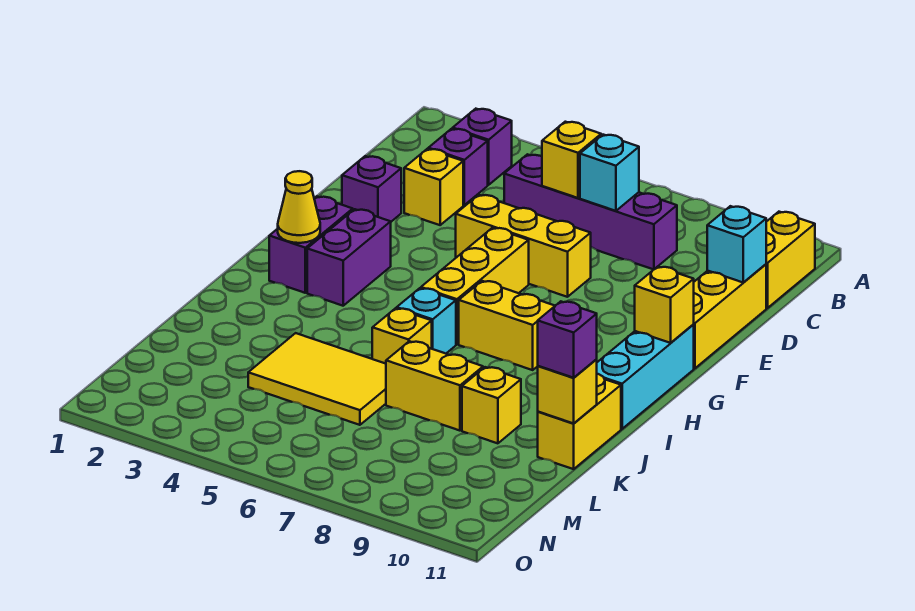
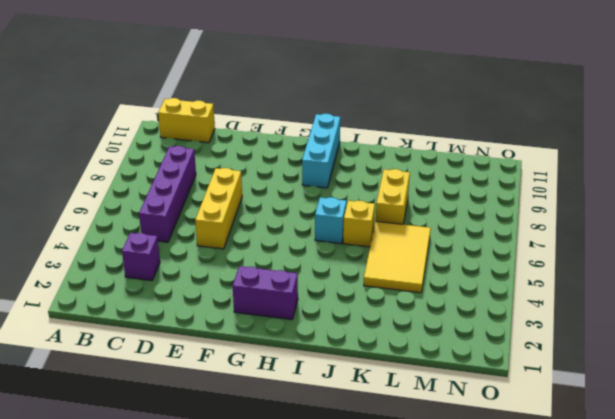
cyan brick H9:H11 level 1 -> cyan brick G11:I11 level 1
none -> purple brick B3 level 1
none -> yellow brick D3 level 1
none -> yellow brick D11:F11 level 1

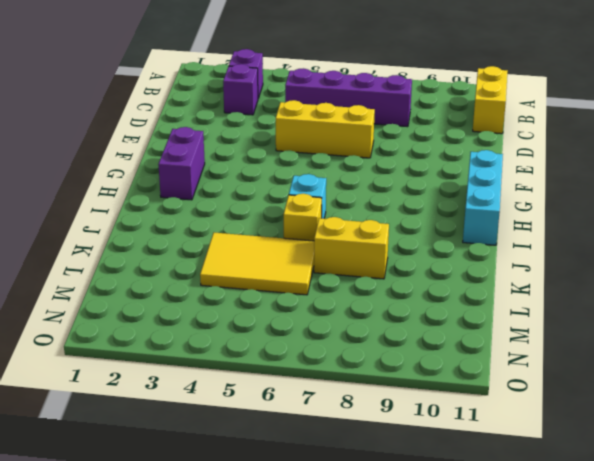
none -> yellow brick D3 level 1
none -> yellow brick D11:F11 level 1
none -> purple brick E2 level 1

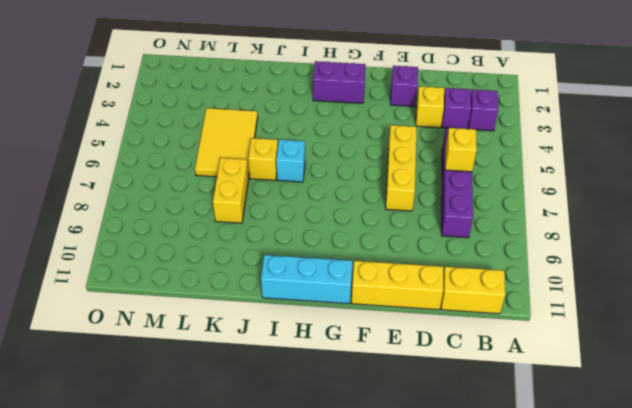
none -> yellow brick F6:H6 level 1
none -> purple brick G3:H3 level 1
none -> yellow brick H7:H8 level 1

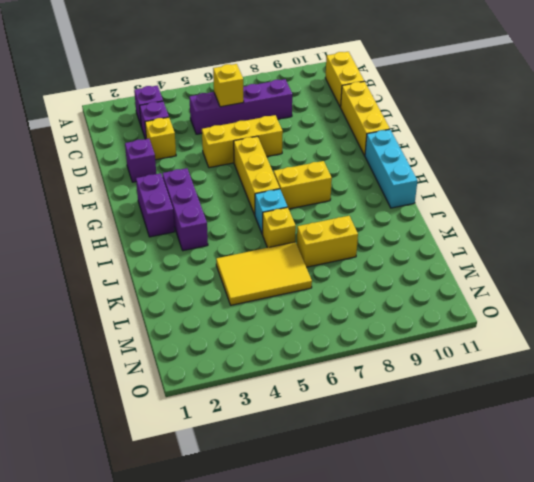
purple brick G3:I3 level 1 -> purple brick G3:H3 level 1
none -> yellow brick J11:K11 level 1
none -> yellow brick K9 level 1
none -> cyan brick C7 level 2

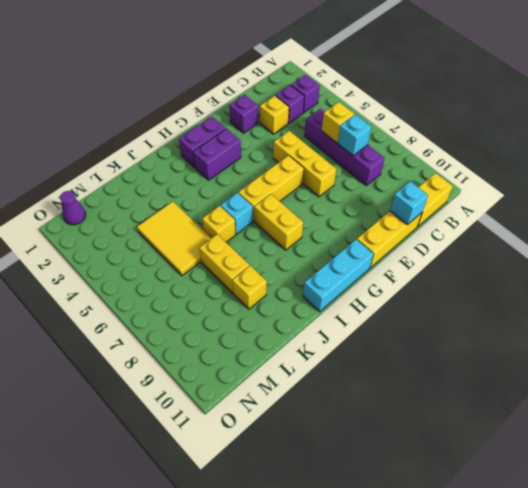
purple cone N1 level 1 -> none
none -> yellow brick J11:K11 level 1
none -> yellow brick G11 level 2
none -> yellow cone H2 level 2

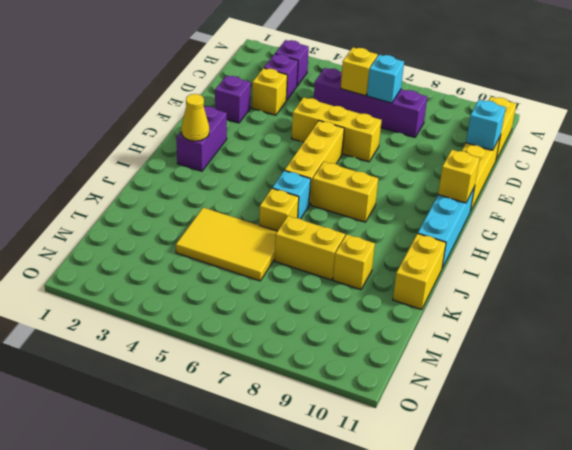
none -> purple brick G3:H3 level 1
none -> yellow brick K11 level 2
none -> purple brick K11 level 3

